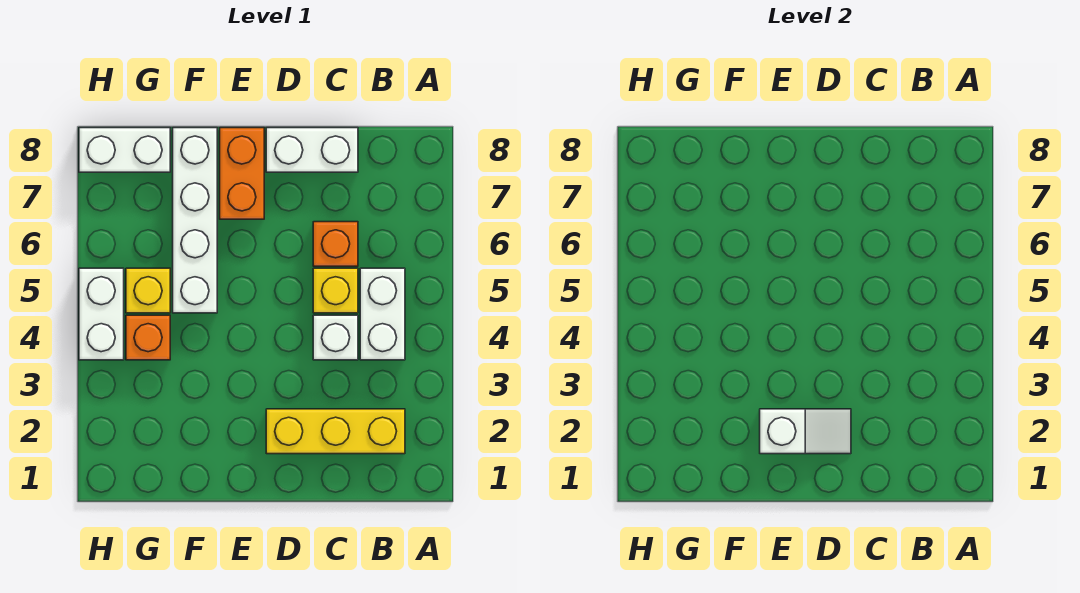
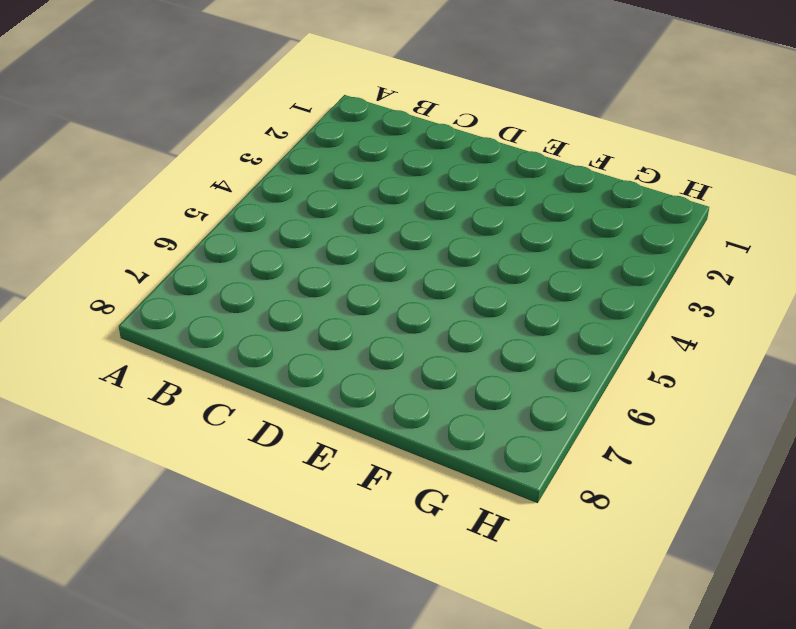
none -> yellow brick B2:D2 level 1
none -> white brick B4:B5 level 1
none -> white brick C4 level 1

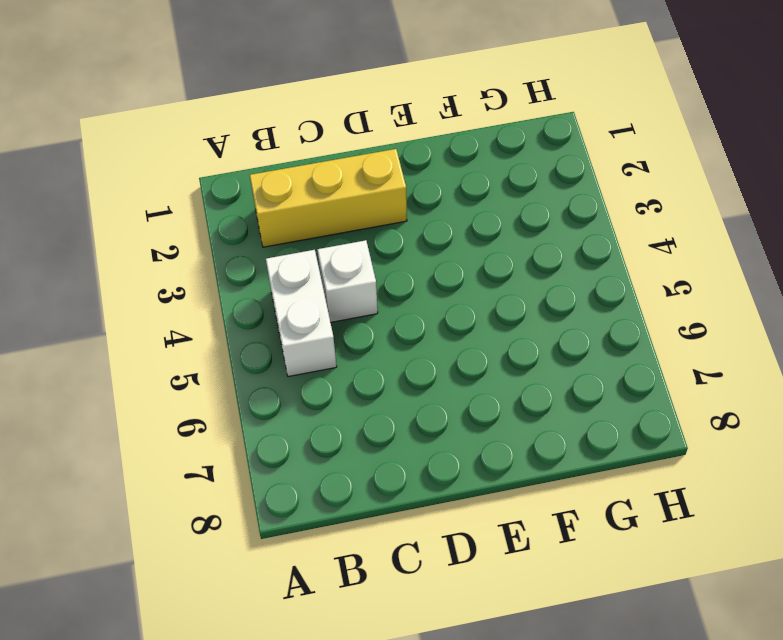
none -> yellow brick C5 level 1
none -> orange brick C6 level 1
none -> white brick C8:D8 level 1

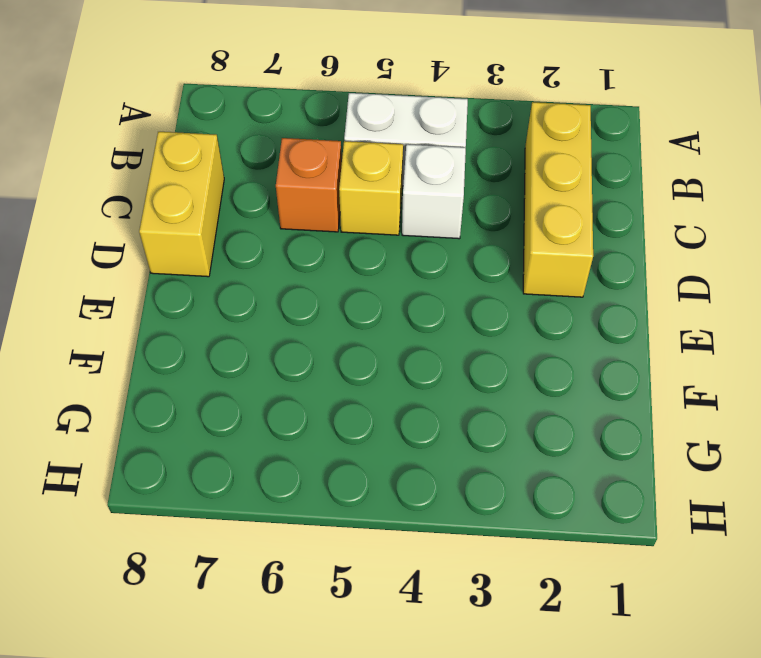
yellow brick C8:D8 level 1 -> white brick C8:D8 level 1
none -> orange brick E7:E8 level 1
none -> white brick F5:F8 level 1
none -> orange brick G4 level 1

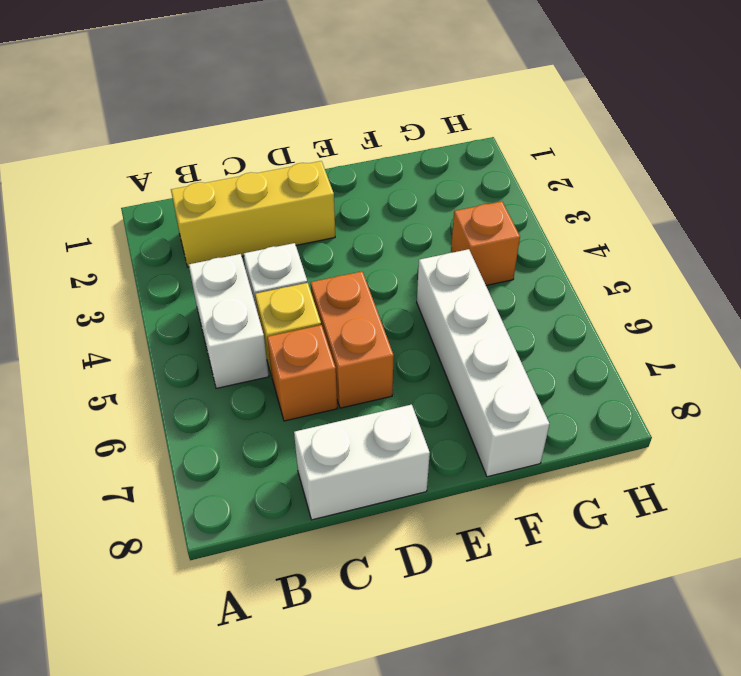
orange brick D5:D6 level 1 -> orange brick E7:E8 level 1
none -> yellow brick G5 level 1
none -> white brick G8:H8 level 1
none -> white brick H4:H5 level 1

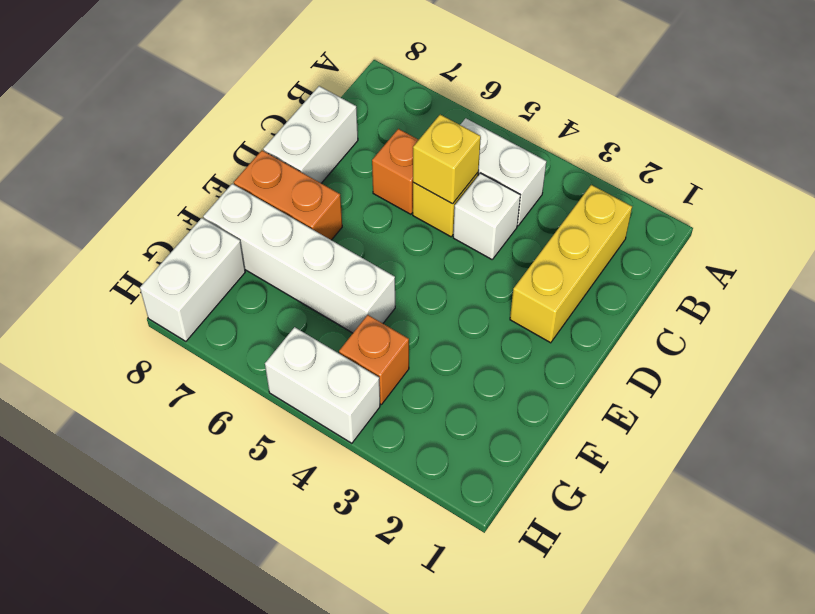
yellow brick C5 level 2 -> yellow brick G5 level 1
none -> white slope D2:E2 level 2 top E

